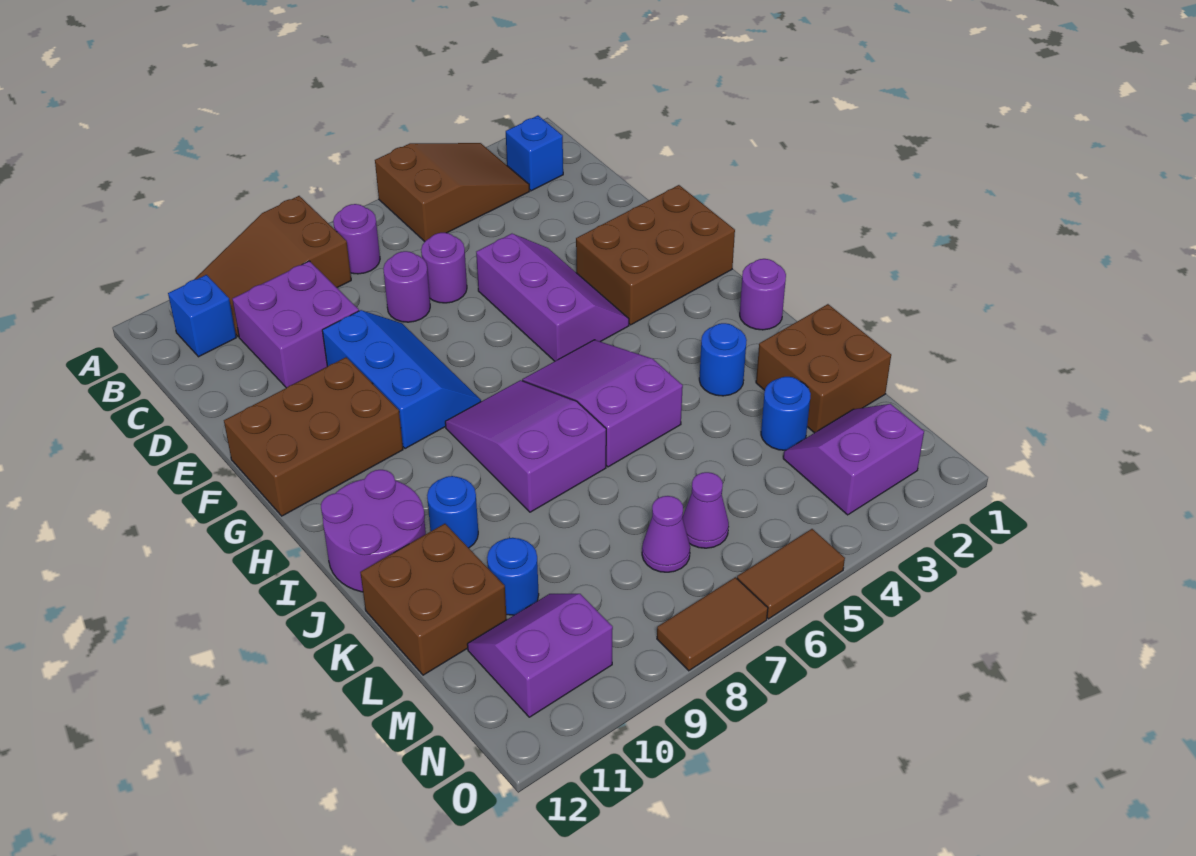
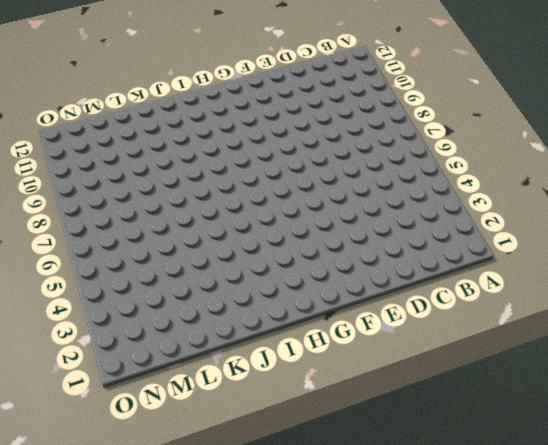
none -> brown slope A3:B5 level 1 top 5
none -> brown slope A8:B10 level 1 top 8
none -> blue brick B2 level 1

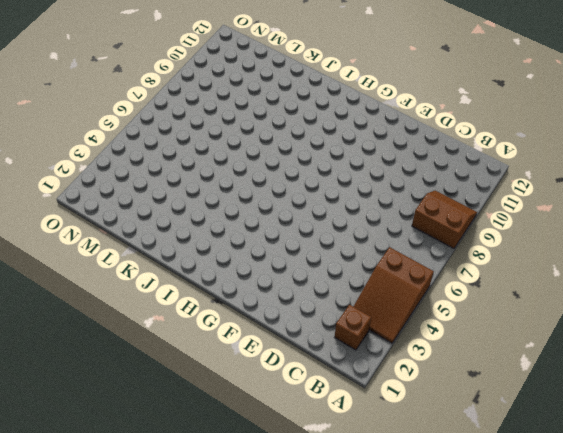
brown slope A8:B9 level 1 top 8 -> brown slope A8:B10 level 1 top 8
brown brick B2 level 1 -> blue brick B2 level 1
none -> purple round brick B7 level 1
none -> blue brick B11 level 1
none -> purple brick C9:D10 level 1

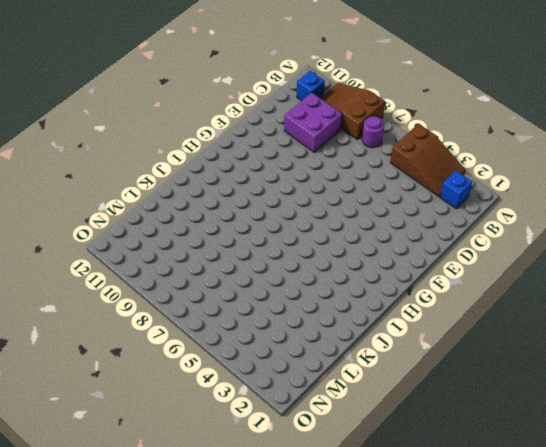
none -> purple round brick D6 level 1
none -> purple round brick D7 level 1
none -> purple slope E4:G5 level 1 top 5

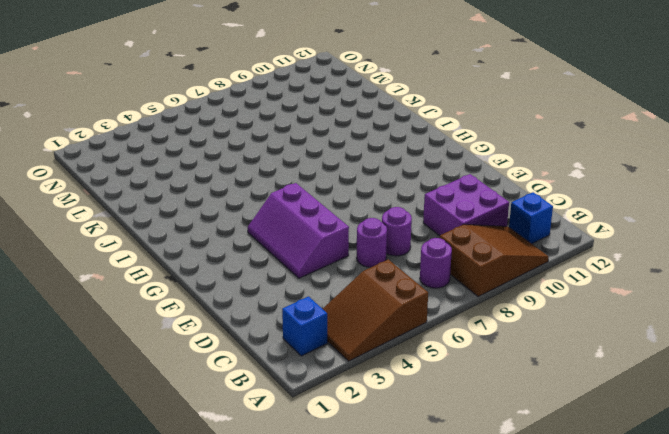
none -> blue slope E8:G9 level 1 top 9
none -> brown brick F1:G3 level 1
none -> brown brick F10:G12 level 1

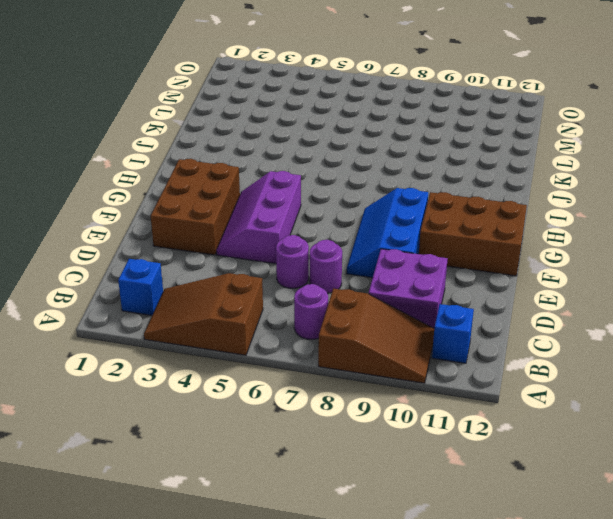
brown brick E2:G3 level 1 -> brown brick F1:G3 level 1
none -> purple slope H5:J6 level 1 top J
none -> purple slope H7:J8 level 1 top J
none -> purple round brick I1 level 1

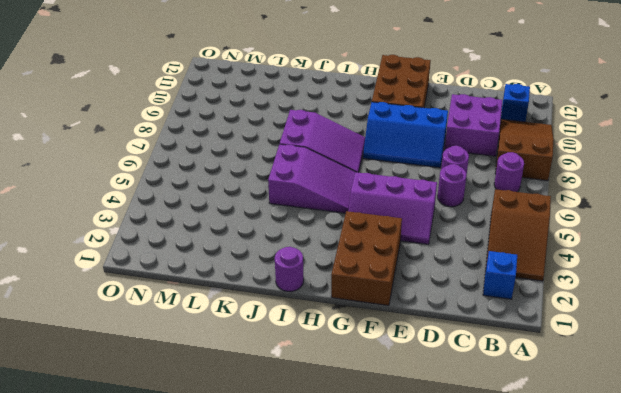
none -> purple round brick I11:J12 level 1
none -> blue round brick J3 level 1
none -> blue round brick J10 level 1

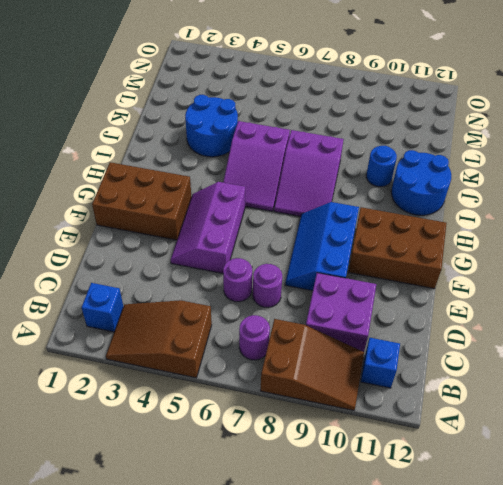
blue round brick I11:J12 level 1 -> purple round brick I11:J12 level 1
blue round brick J3:K4 level 1 -> blue round brick J3 level 1
none -> purple round brick I1 level 1
none -> brown brick K1:L2 level 1
none -> brown brick K11:L12 level 1

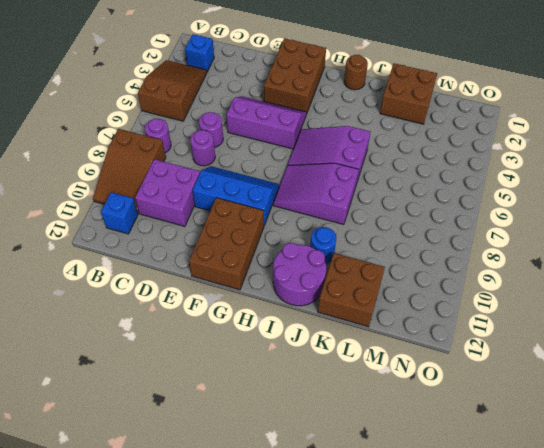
brown round brick I1 level 1 -> purple round brick I1 level 1
none -> blue round brick J3 level 1
none -> blue round brick L3 level 1
none -> blue round brick L10 level 1

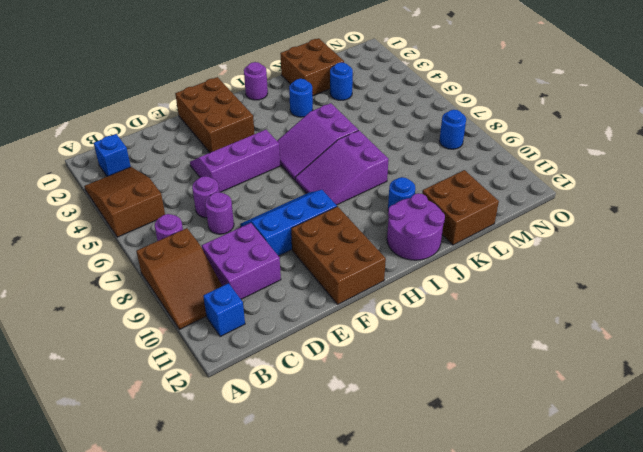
blue round brick N8 level 1 -> blue round brick L10 level 1
none -> purple slope M2:N3 level 1 top N
none -> purple cone M6 level 1
none -> purple cone M7 level 1

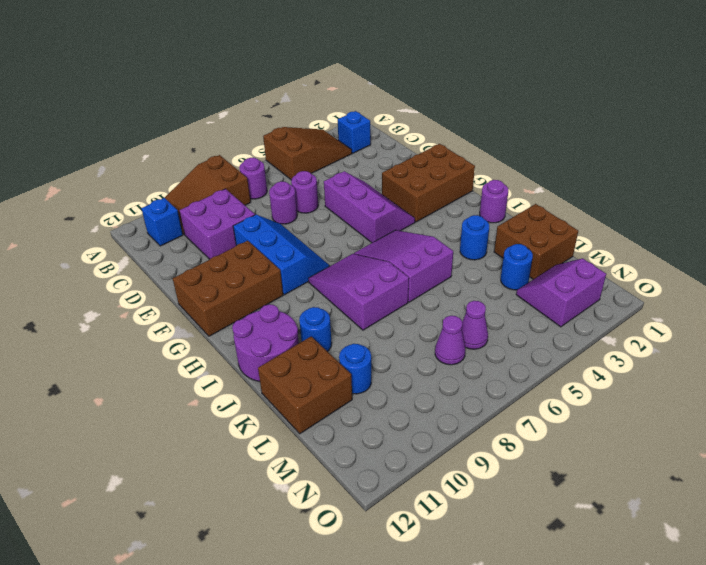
none -> purple slope M10:N11 level 1 top N
none -> brown tile O5:O6 level 1
none -> brown tile O7:O8 level 1

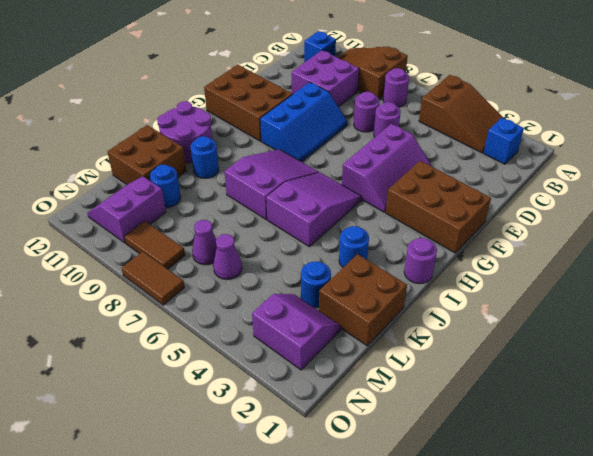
purple slope M10:N11 level 1 top 10 -> purple slope M10:N11 level 1 top N
brown tile N8:N9 level 1 -> brown tile O5:O6 level 1

